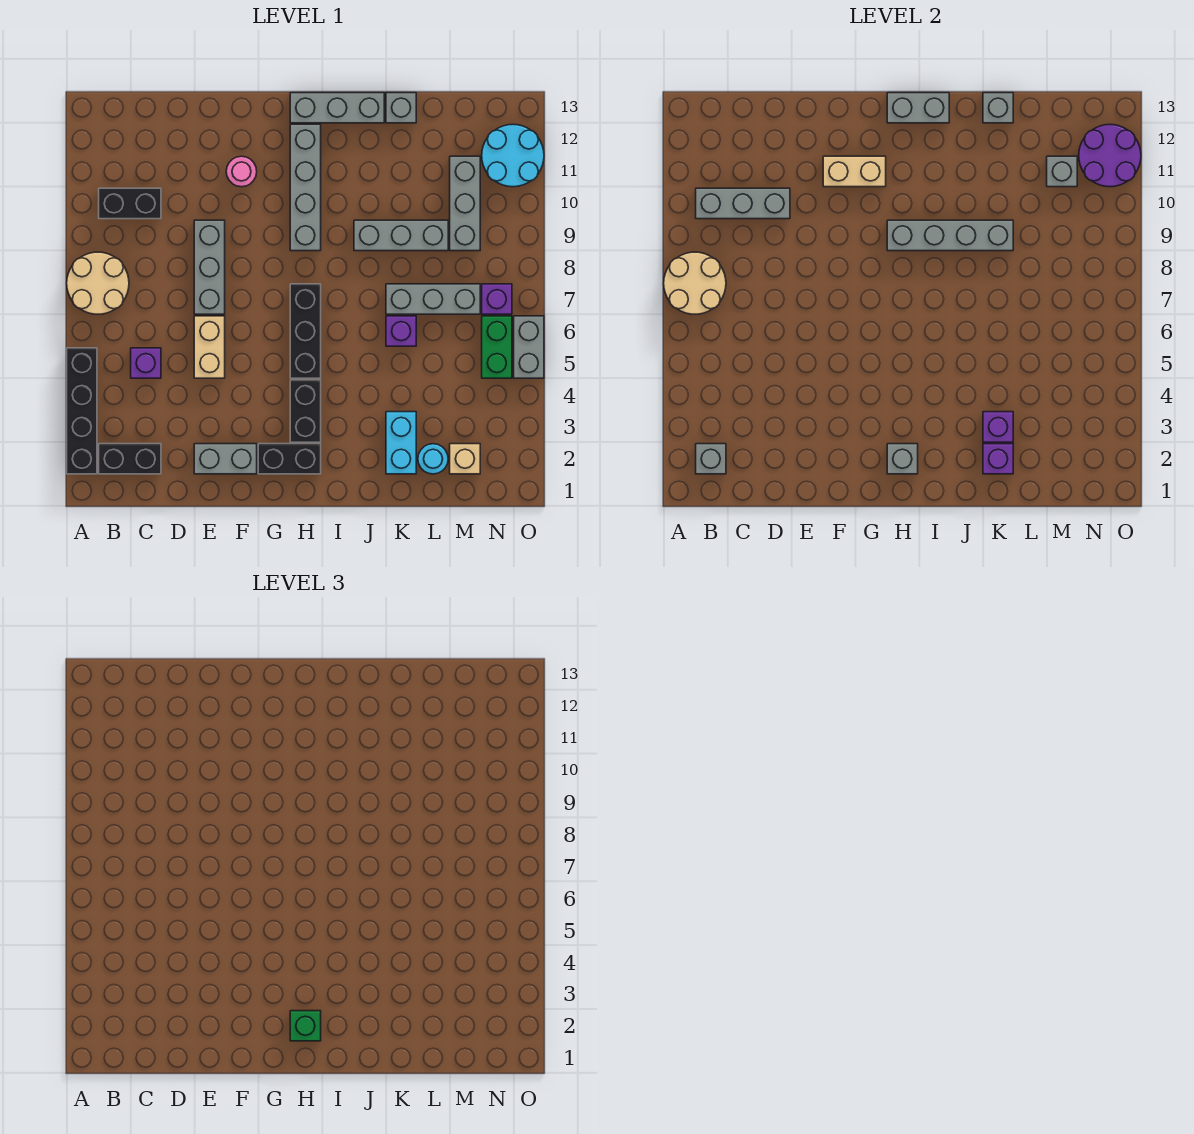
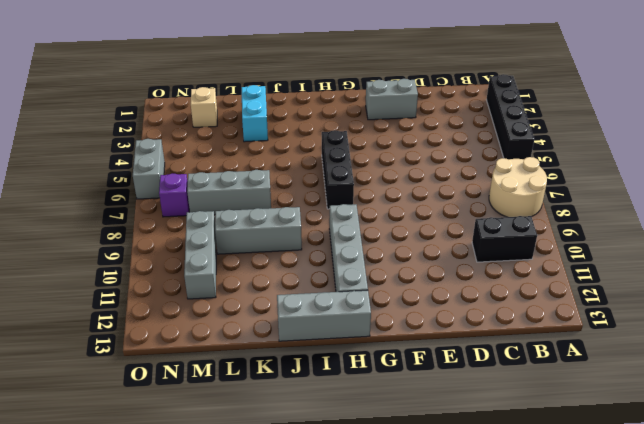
none -> black brick B2:C2 level 1
none -> purple brick C5 level 1
none -> tan brick E5:E6 level 1
none -> grey brick E7:E9 level 1

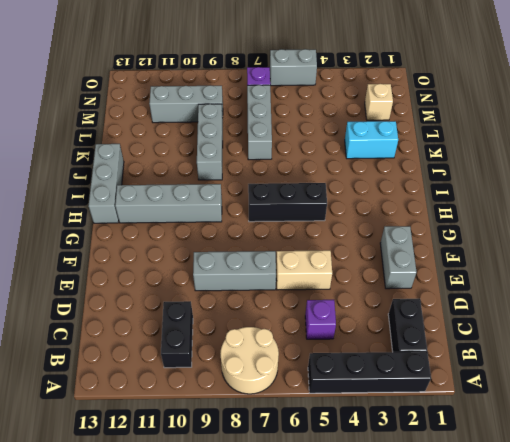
none -> pink round brick F11 level 1
none -> black brick G2:H2 level 1
none -> black brick H3:H4 level 1
none -> purple brick K6 level 1

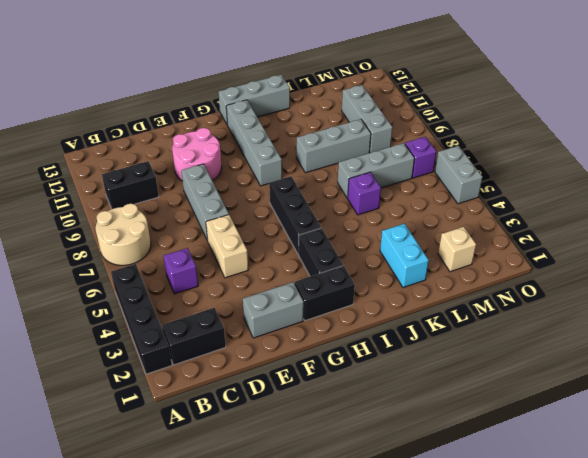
pink round brick E10:F11 level 1 -> pink round brick F11 level 1
none -> grey brick K13 level 1
none -> cyan round brick L2 level 1
none -> green brick N5:N6 level 1
none -> cyan round brick N11:O12 level 1

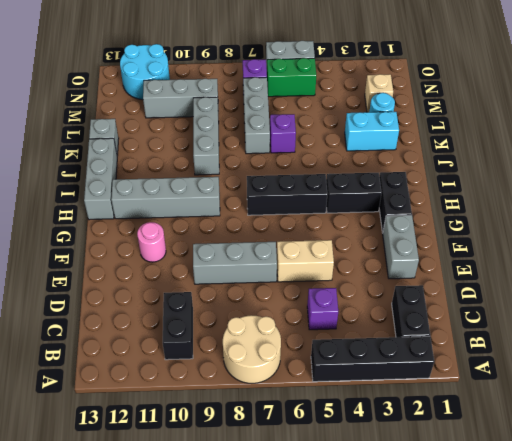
none -> tan round brick A7:B8 level 2
none -> grey brick B2 level 2
none -> grey brick B10:D10 level 2
none -> tan brick F11:G11 level 2

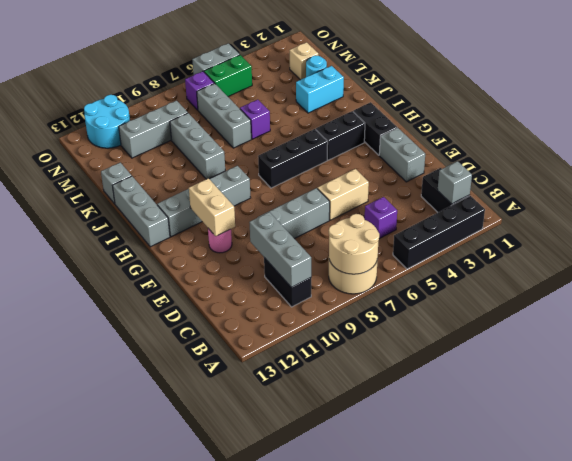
none -> grey brick H2 level 2
none -> grey brick H9:K9 level 2
none -> grey brick H13:I13 level 2
none -> purple brick K2 level 2

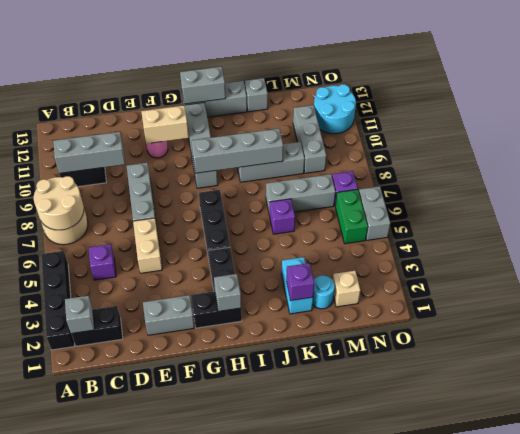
none -> purple brick K3 level 2
none -> grey brick K13 level 2
none -> grey brick M11 level 2
none -> purple round brick N11:O12 level 2

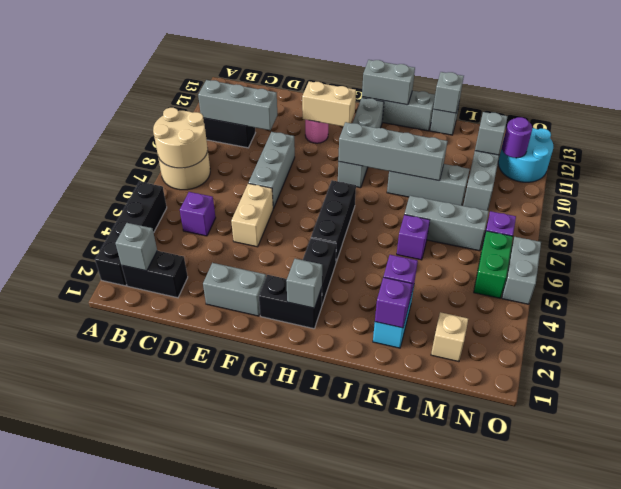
purple round brick N11 level 2 -> purple round brick N11:O12 level 2
none -> cyan round brick L2 level 1
none -> green brick H2 level 3

